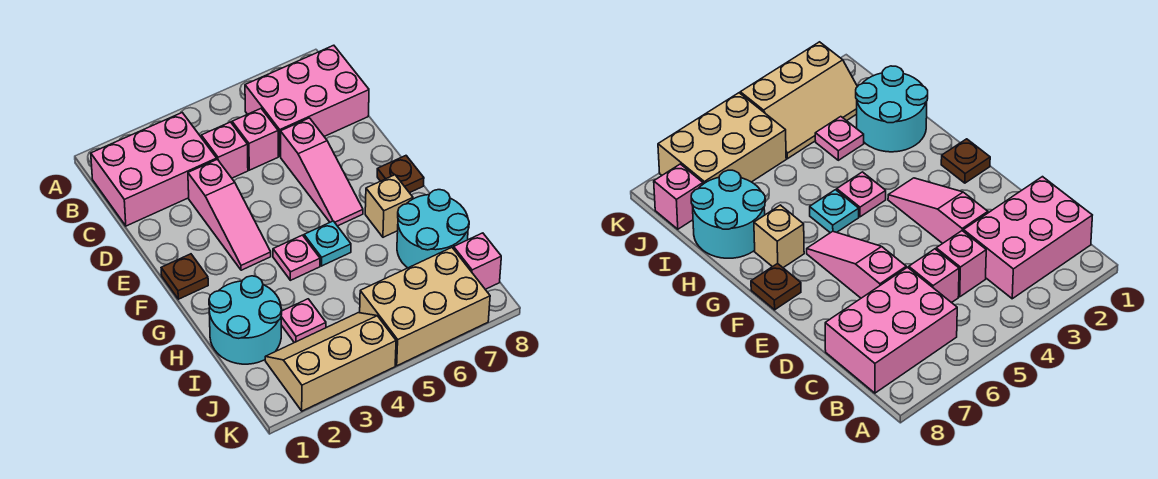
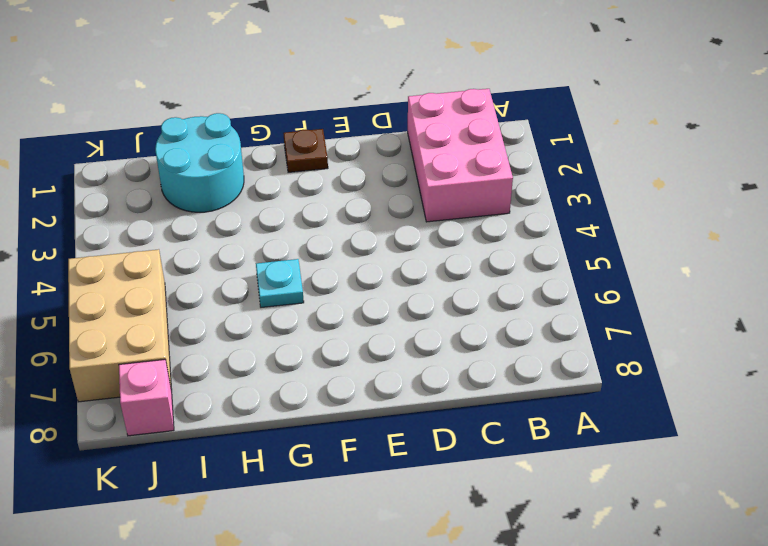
none -> pink brick B6:C8 level 1
none -> pink brick C4 level 1
none -> pink brick C5 level 1

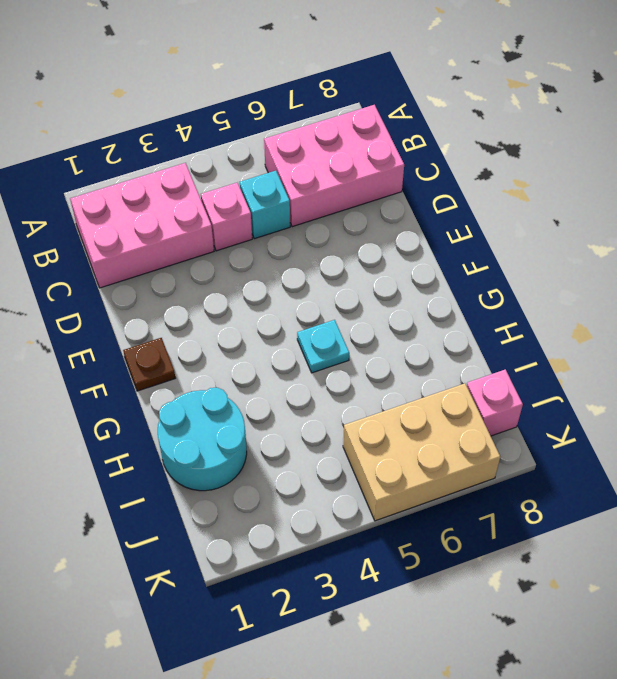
cyan brick C5 level 1 -> pink brick C5 level 1
none -> pink slope D3:F3 level 1 top D
none -> pink slope D6:F6 level 1 top D
none -> brown plate F8 level 1

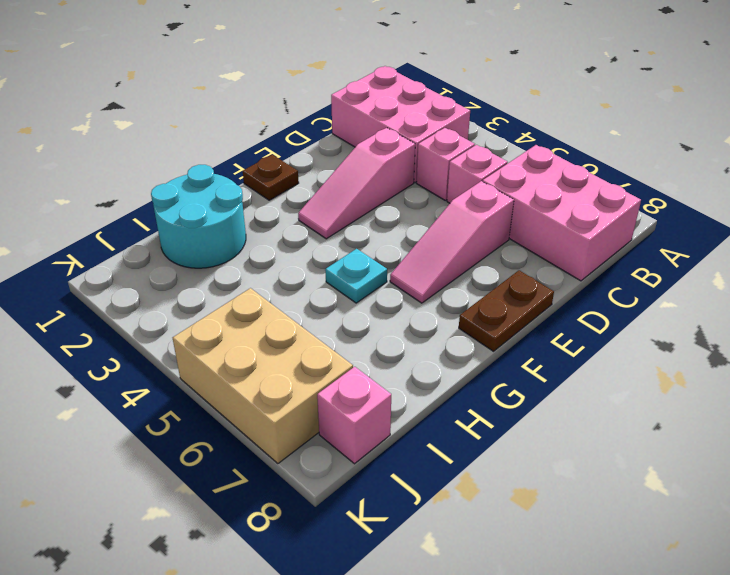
brown plate E8:F8 level 1 -> brown plate F8 level 1
none -> pink plate G4 level 1
none -> tan brick G7 level 1
none -> cyan round brick H7:I8 level 1

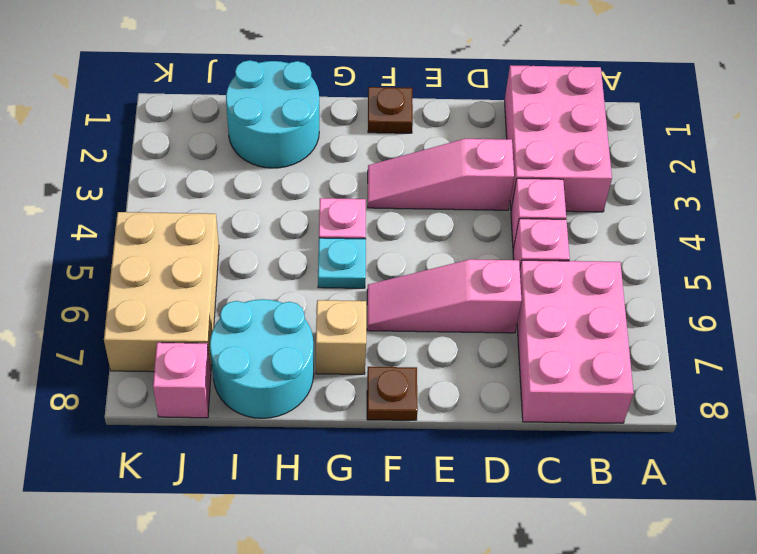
none -> pink plate I3 level 1
none -> tan slope J2:K4 level 1 top K

